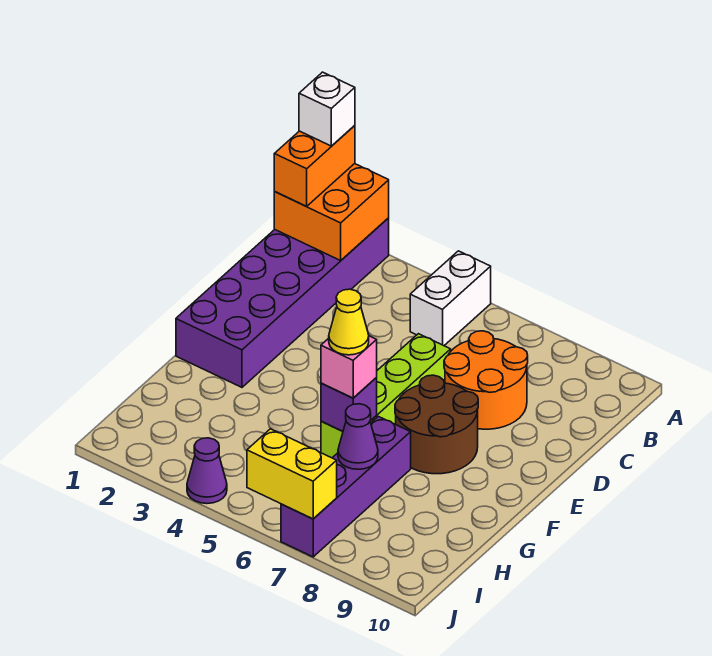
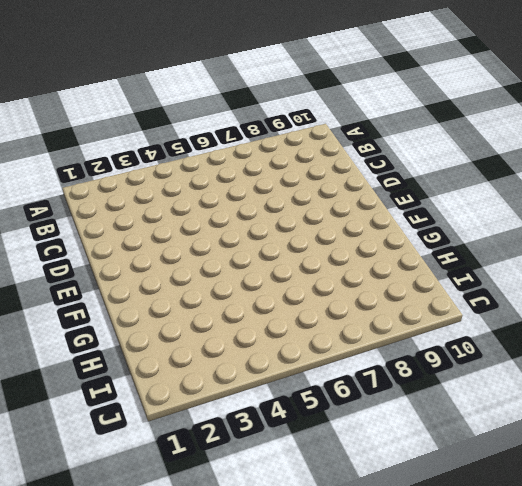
none -> purple brick A1:F2 level 1
none -> white brick A5:B5 level 1
none -> orange round brick C7:D8 level 1

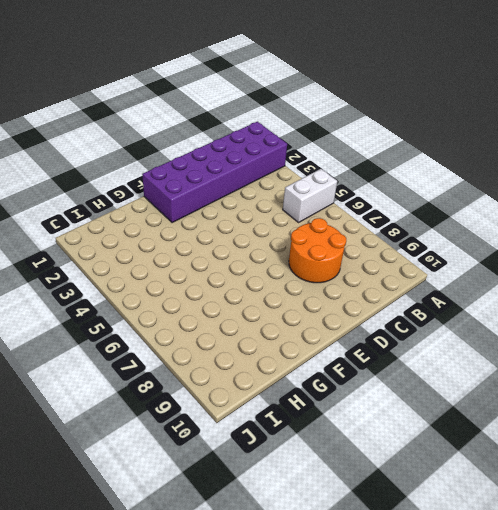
none -> lime brick D6:G6 level 1
none -> brown round brick E7:F8 level 1
none -> purple brick G7:J7 level 1

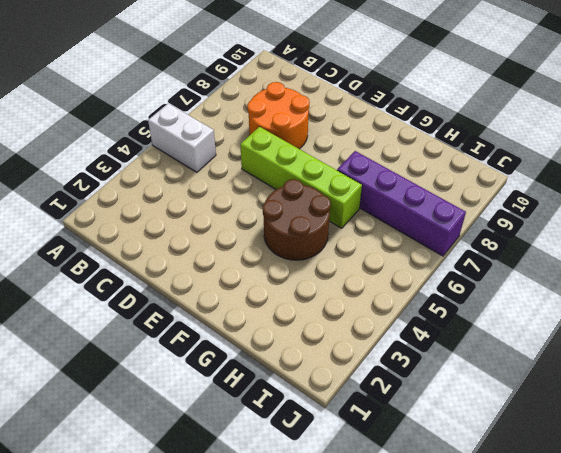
brown round brick F4:G5 level 1 -> brown round brick E7:F8 level 1
none -> purple brick A1:F2 level 1
none -> purple cone J4 level 1
none -> orange brick A1:B2 level 2

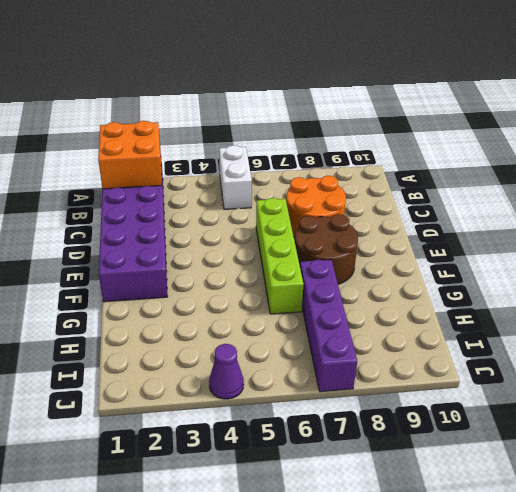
none -> purple brick G6 level 2
none -> purple cone H7 level 2
none -> yellow brick J6:J7 level 2

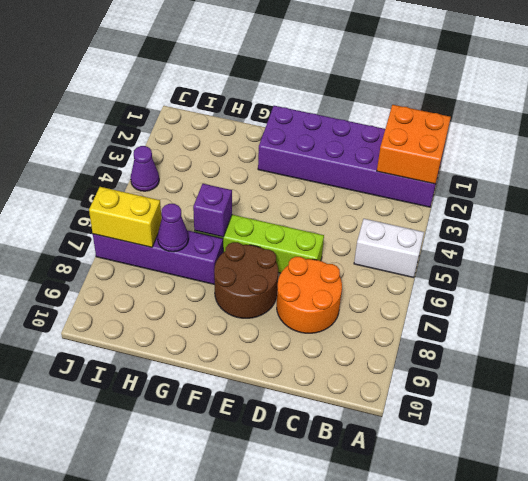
yellow brick I7:J7 level 2 -> yellow brick J6:J7 level 2
none -> orange brick A1:B1 level 3
none -> pink brick G6 level 3
none -> white brick A1 level 4

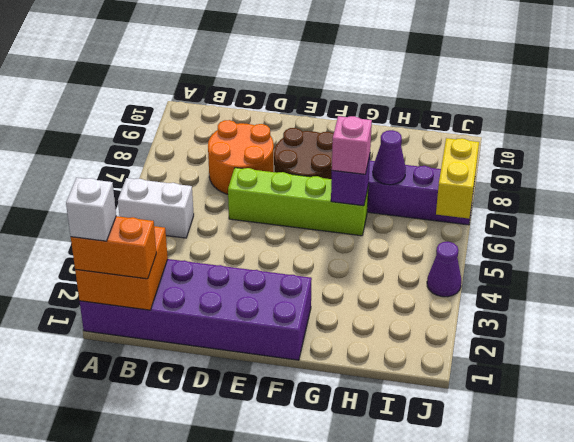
none -> yellow cone G6 level 4

